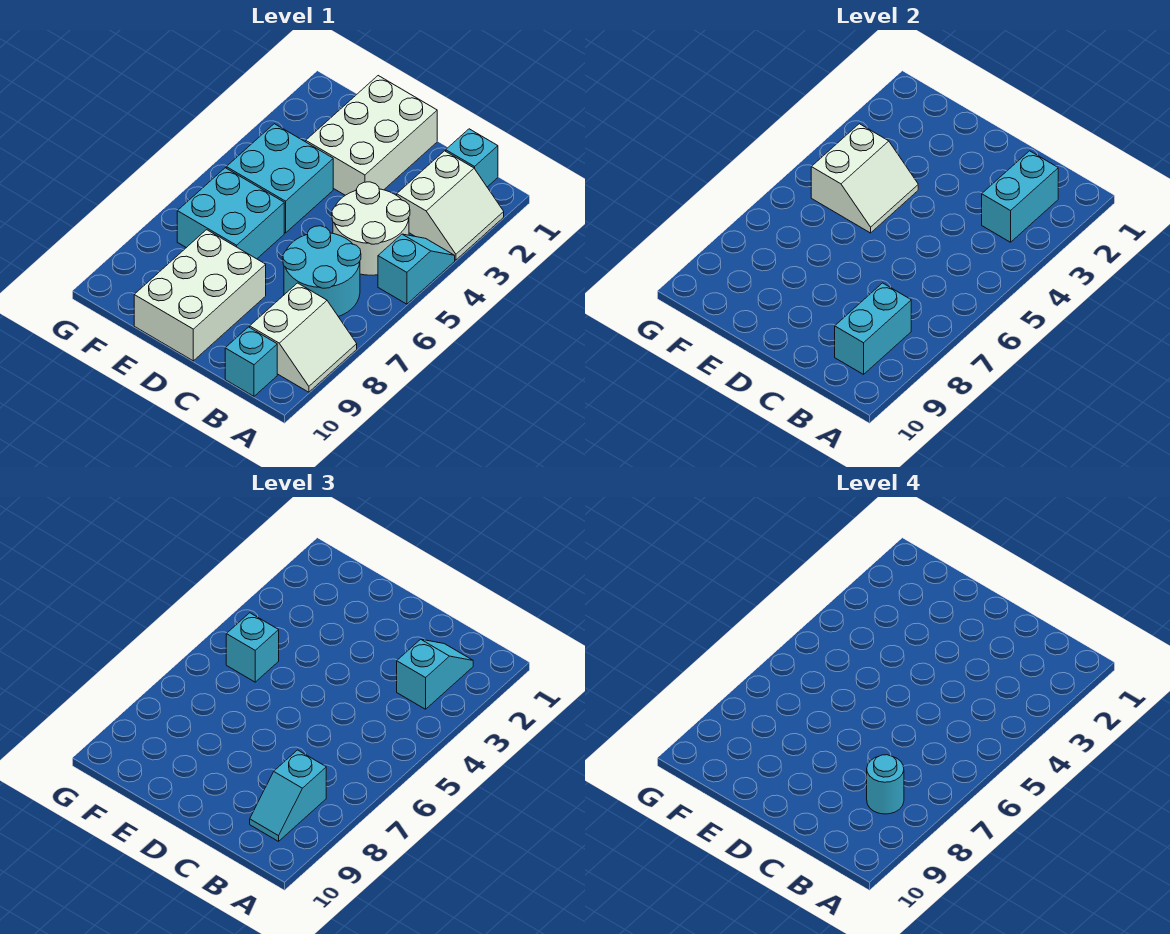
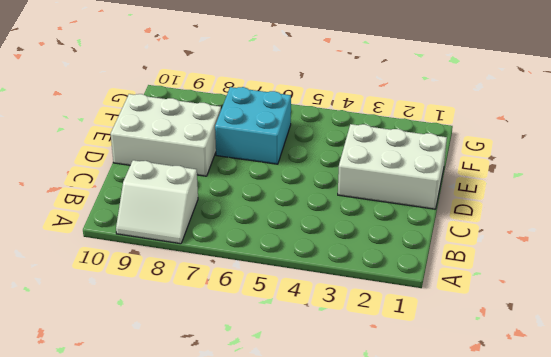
none -> white slope A2:B3 level 1 top B
none -> cyan slope A4:A5 level 1 top 5
none -> cyan brick B1 level 1

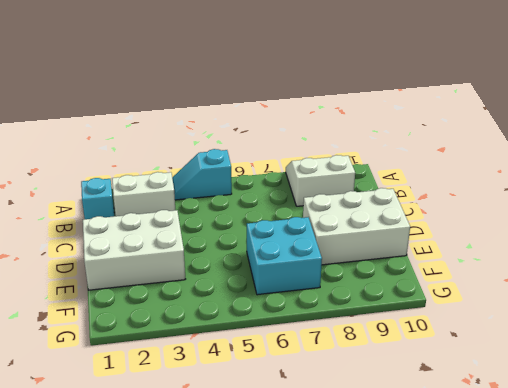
none -> white round brick B4:C5 level 1
none -> cyan round brick B6:C7 level 1
none -> cyan brick B10 level 1

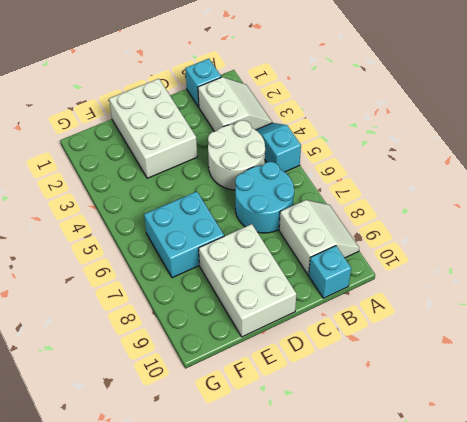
none -> cyan brick E4:F5 level 1
none -> cyan brick B2:B3 level 2
none -> cyan brick B8:B9 level 2

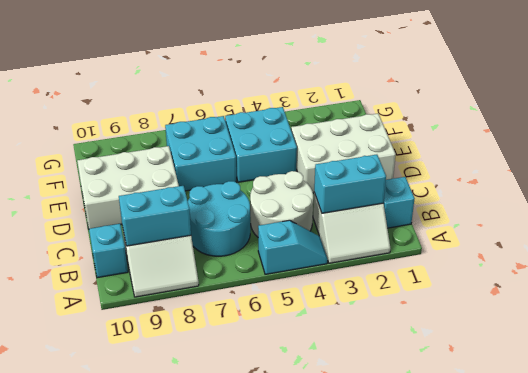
none -> white slope E4:F5 level 2 top F
none -> cyan slope B2:B3 level 3 top 3
none -> cyan slope B8:B9 level 3 top 8

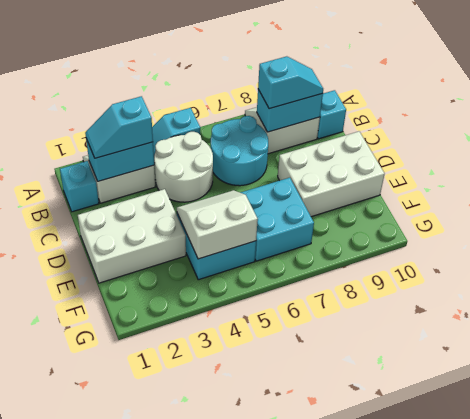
none -> cyan brick F5 level 3
none -> cyan round brick B8 level 4

